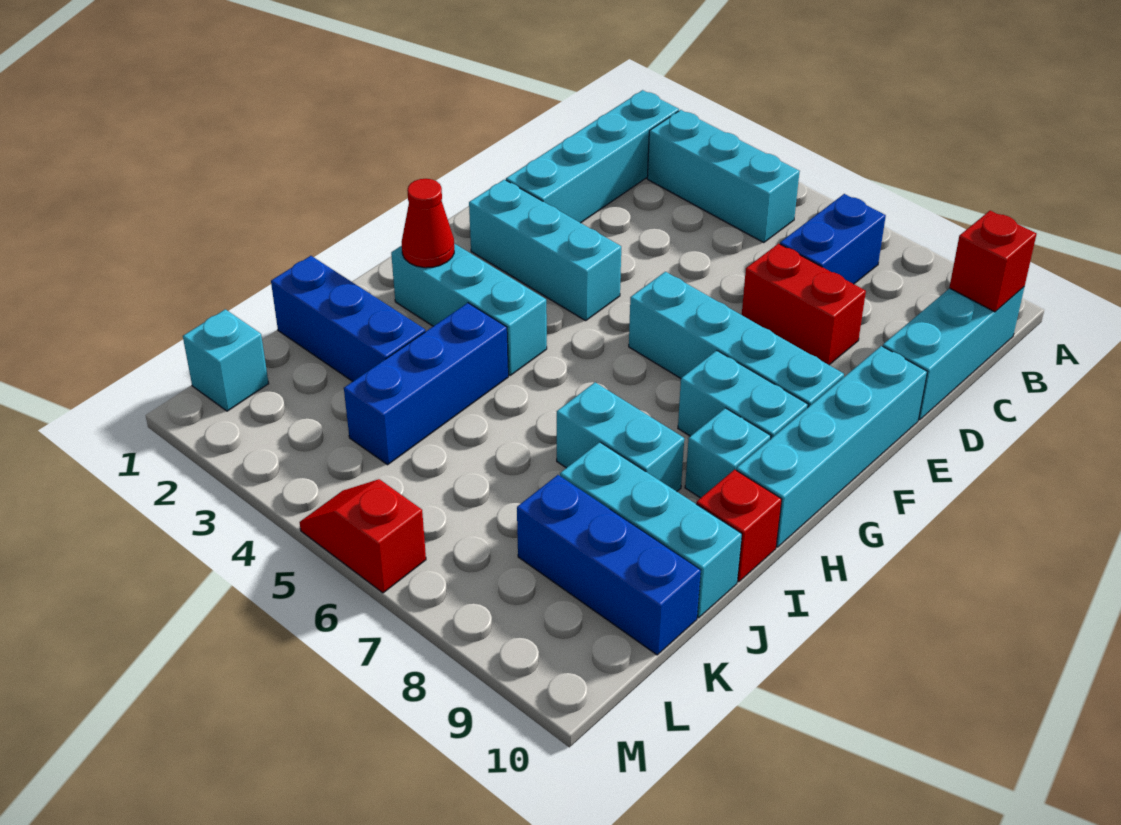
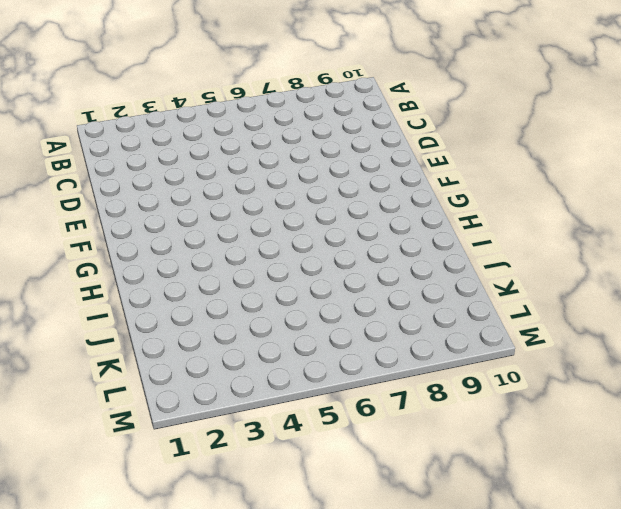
none -> cyan brick B2:E2 level 1
none -> cyan brick B3:B5 level 1
none -> blue brick B7:C7 level 1

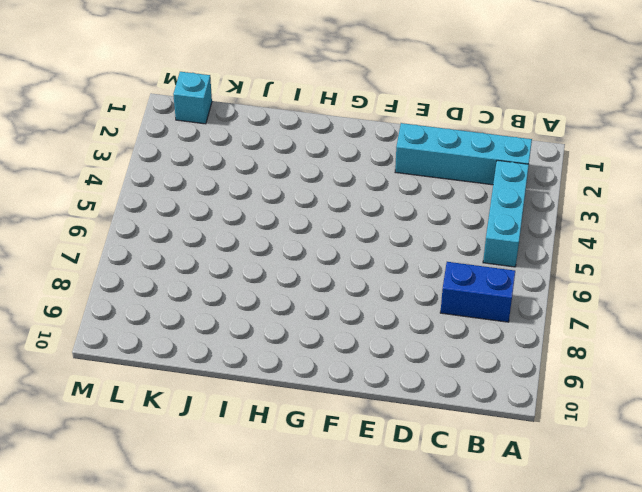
none -> cyan brick B10:D10 level 1
none -> red brick D7:D8 level 1
none -> cyan brick E10:H10 level 1

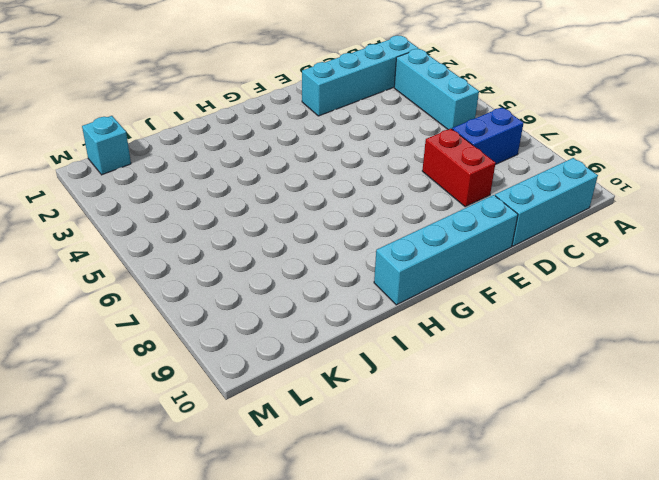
none -> cyan brick F2:F4 level 1
none -> cyan brick F6:F9 level 1
none -> cyan brick G8:G9 level 1

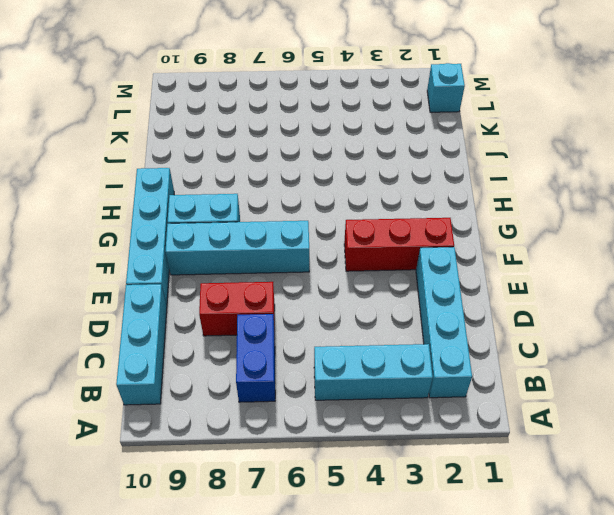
red brick F2:F4 level 1 -> cyan brick F2:F4 level 1
none -> cyan brick H2:H4 level 1
none -> cyan brick H9 level 1
none -> blue brick I4:K4 level 1

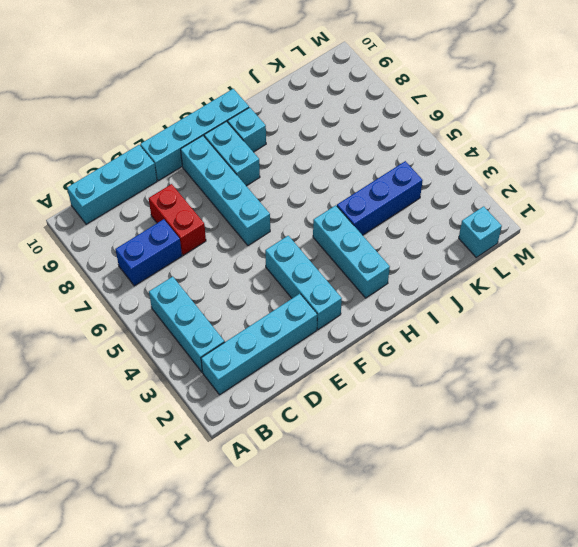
none -> cyan brick I7:I8 level 1
none -> red brick I10 level 1
none -> blue brick J1:J3 level 1

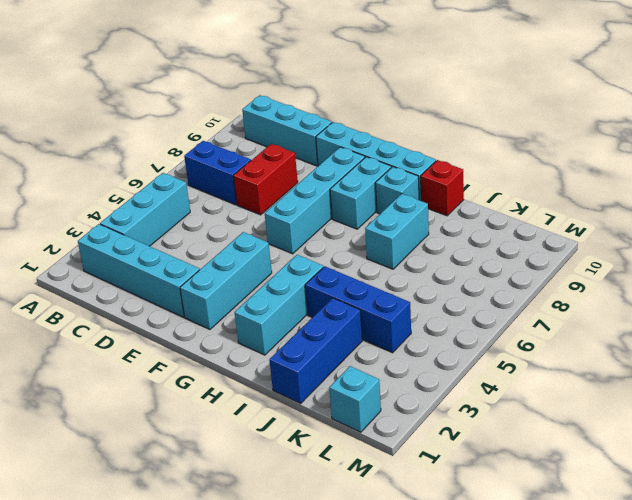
none -> cyan brick J8:J10 level 1
none -> blue brick K8:K10 level 1
none -> red slope M5:M6 level 1 top 6

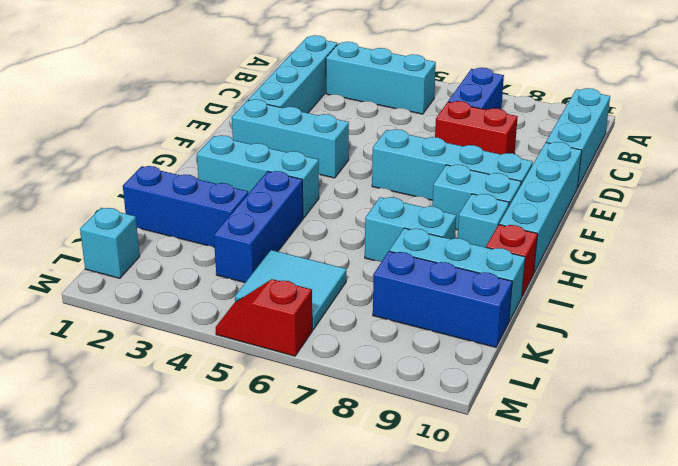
cyan tile K5:L6 level 1 -> none
none -> red brick B10 level 2
none -> red cone H2 level 2

